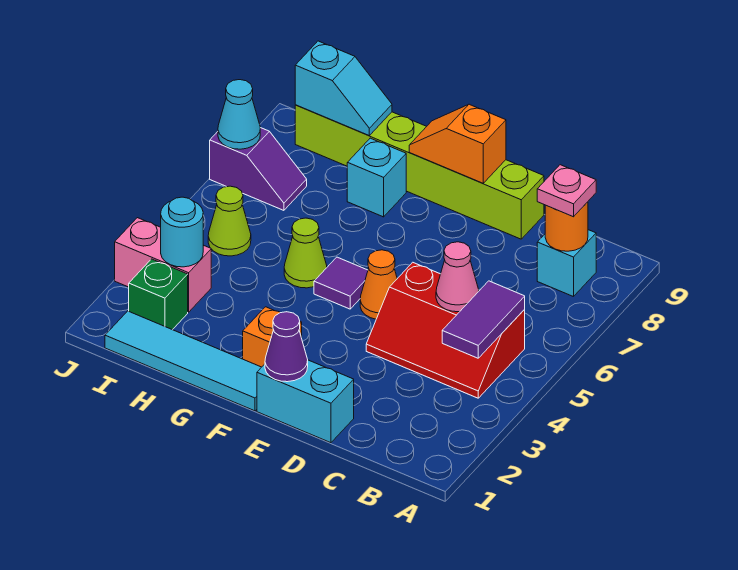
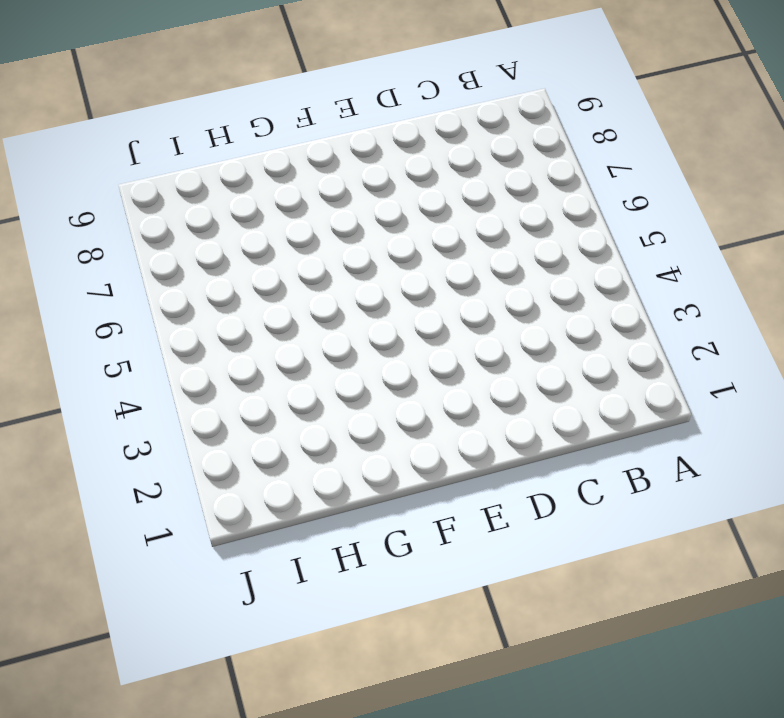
none -> red slope B4:D5 level 1 top 5
none -> cyan brick B8 level 1
none -> cyan brick D1:E1 level 1

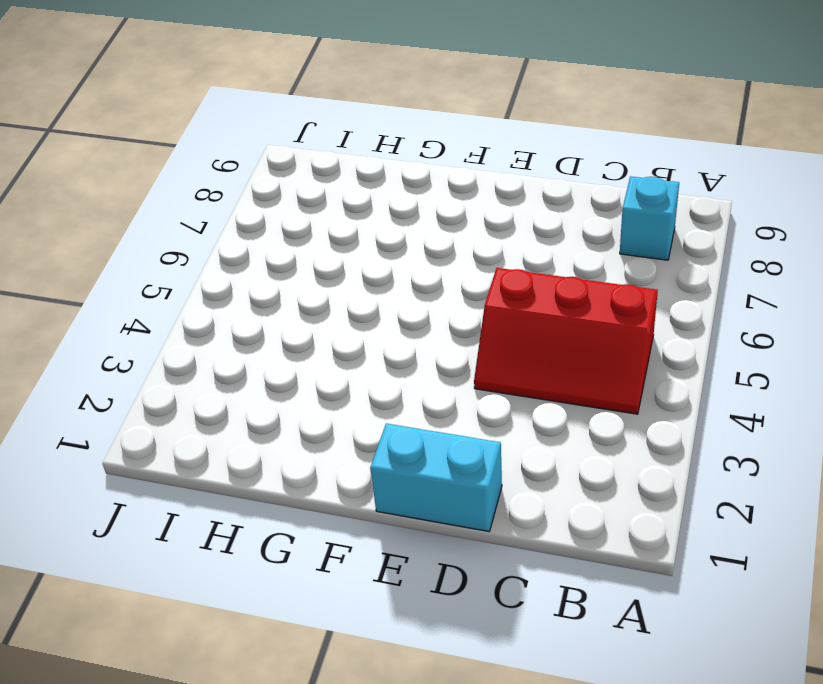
none -> lime brick D9:I9 level 1
none -> orange cone E5 level 1
none -> cyan tile F1:I1 level 1

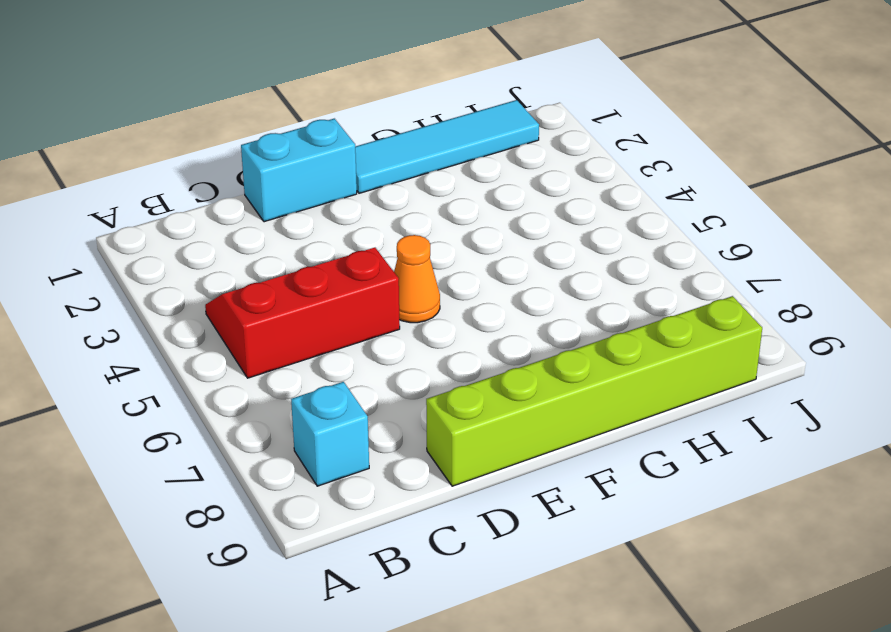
none -> orange brick F2 level 1
none -> purple tile F5 level 1
none -> lime cone G5 level 1

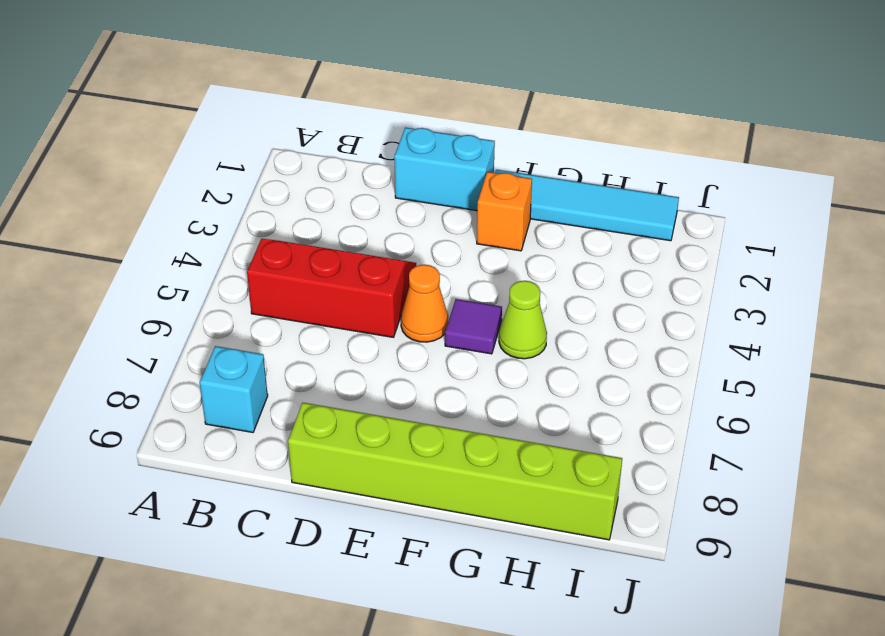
none -> cyan brick G8 level 1
none -> green brick I2 level 1
none -> pink brick I3:J3 level 1

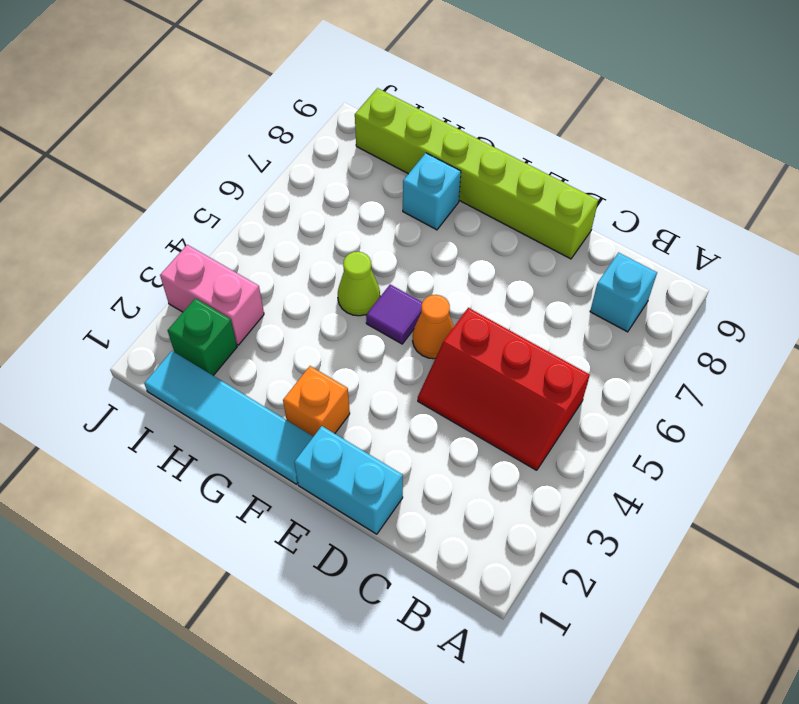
none -> lime cone I5 level 1
none -> purple slope I7:J7 level 1 top J
none -> purple tile B4:B5 level 2

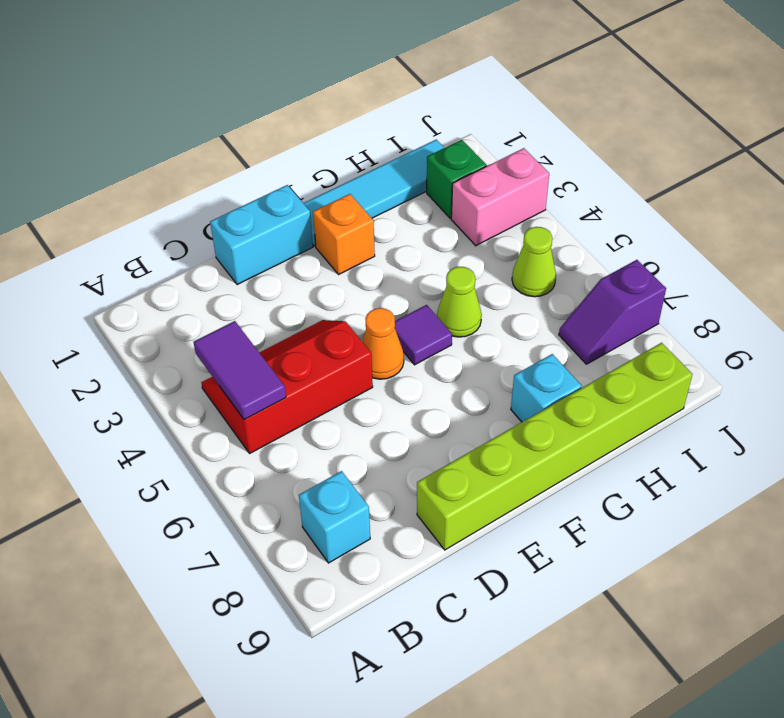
none -> orange round brick B8 level 2
none -> pink cone C5 level 2
none -> purple cone E1 level 2

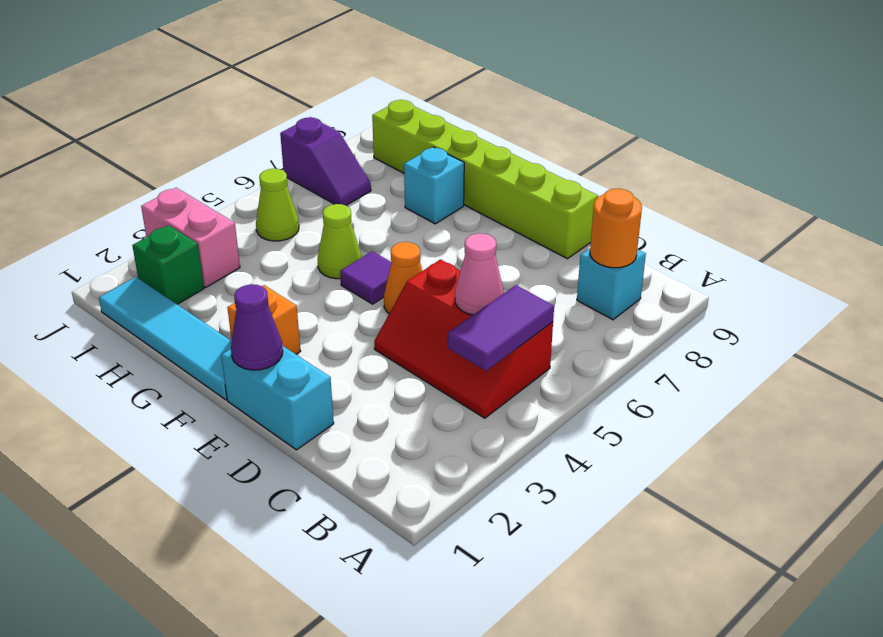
none -> orange slope E9:F9 level 2 top E
none -> cyan slope H9:I9 level 2 top I
none -> cyan round brick I3 level 2

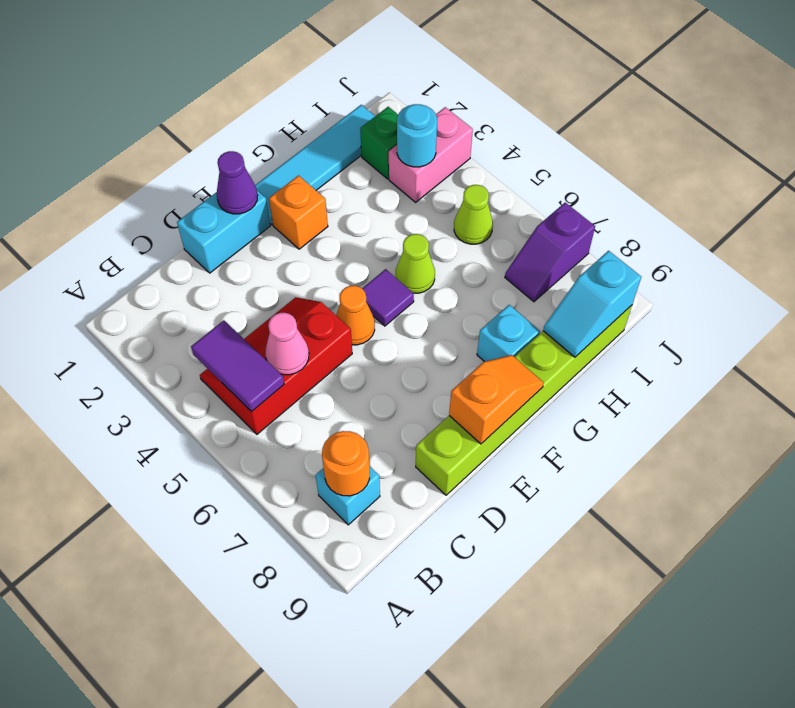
none -> cyan cone J7 level 2
none -> pink plate B8 level 3

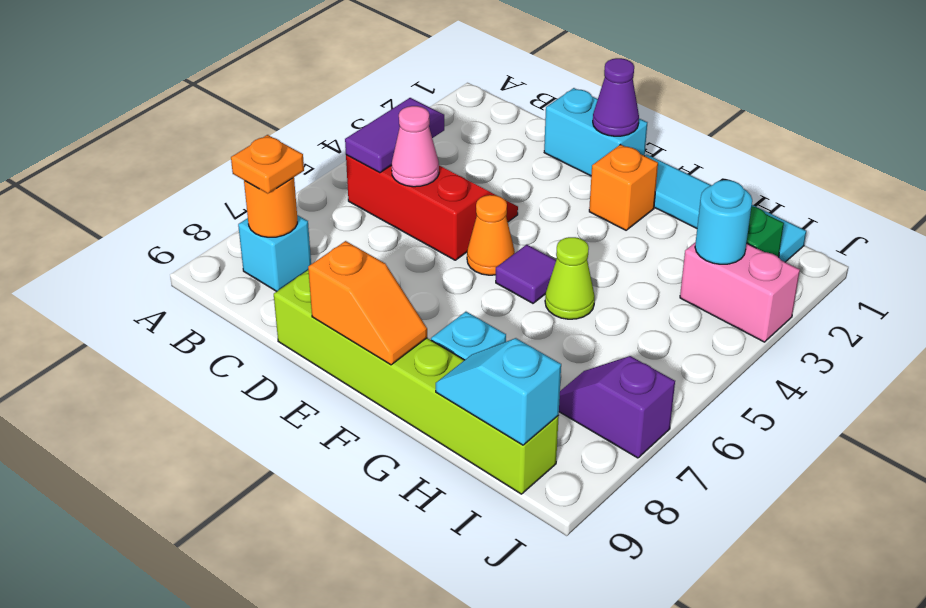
orange plate B8 level 3 -> pink plate B8 level 3
none -> lime cone I5 level 1
none -> cyan cone J7 level 2

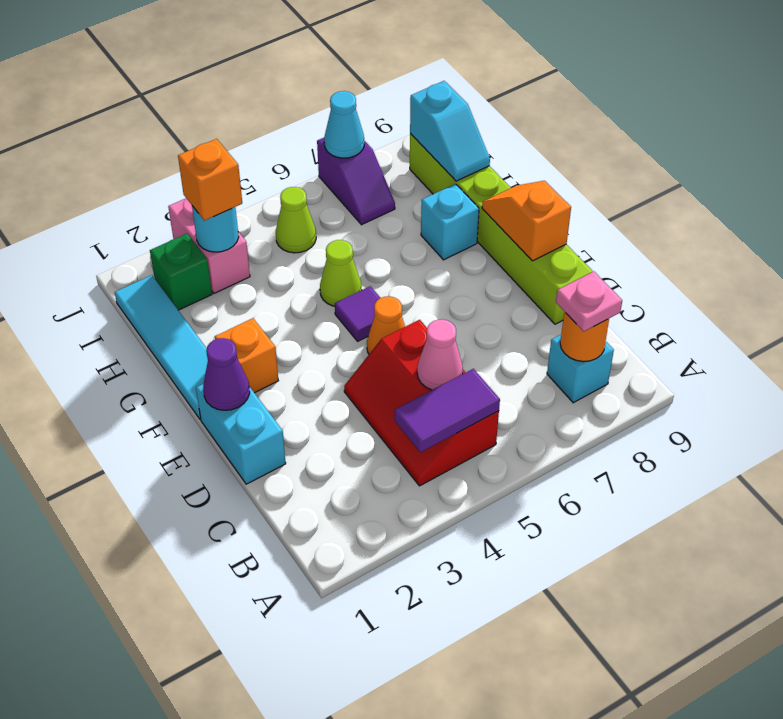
orange brick I3 level 3 -> none

